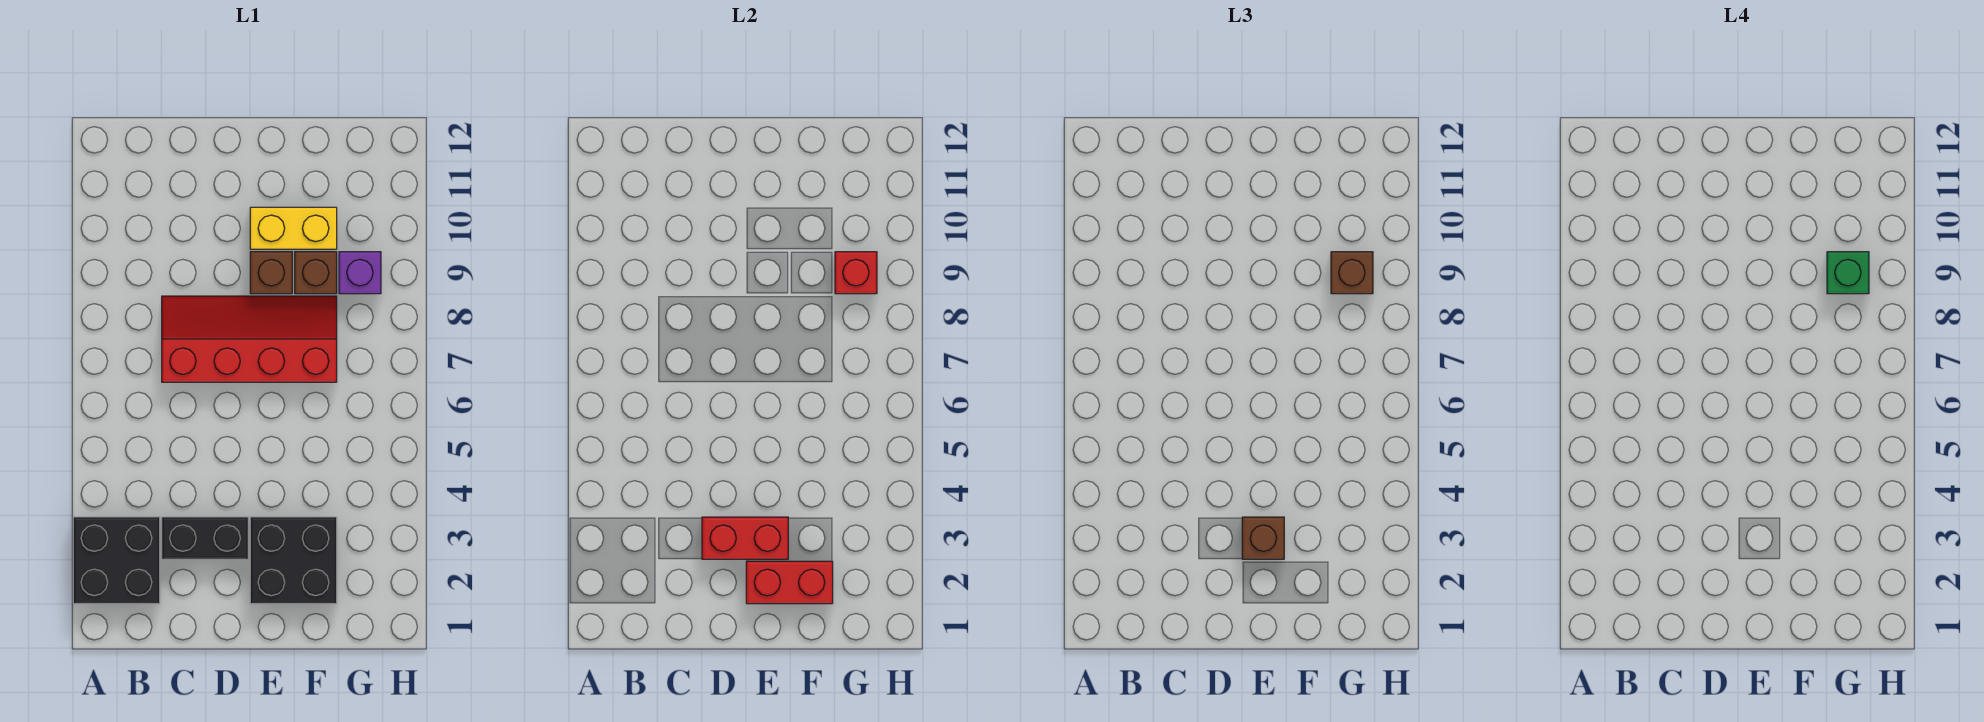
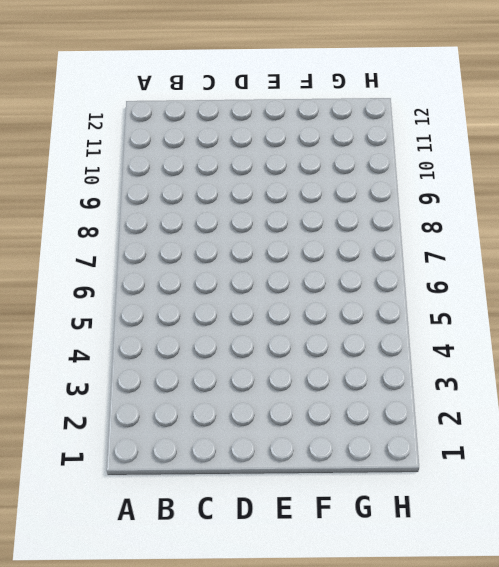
none -> black brick A2:B3 level 1
none -> black brick C3:D3 level 1
none -> red slope C7:F8 level 1 top 7

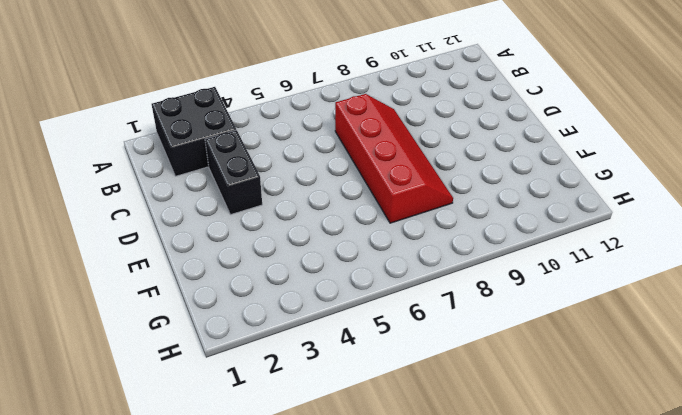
none -> black brick E2:F3 level 1
none -> brown brick E9 level 1
none -> yellow brick E10:F10 level 1

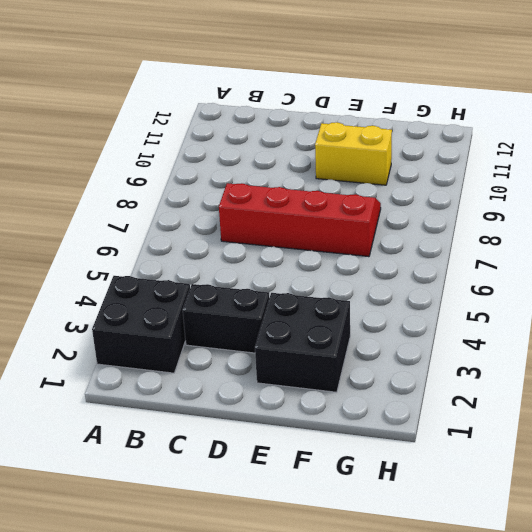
none -> brown brick E9 level 1
none -> brown brick F9 level 1
none -> purple brick G9 level 1

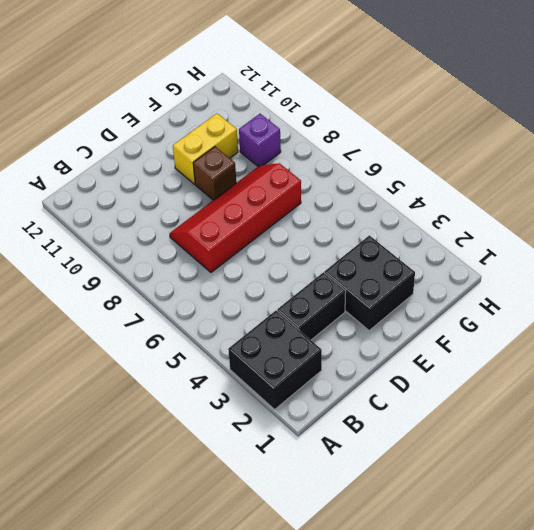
none -> brown brick F9 level 1
none -> red brick D3:E3 level 2
none -> red brick E2:F2 level 2

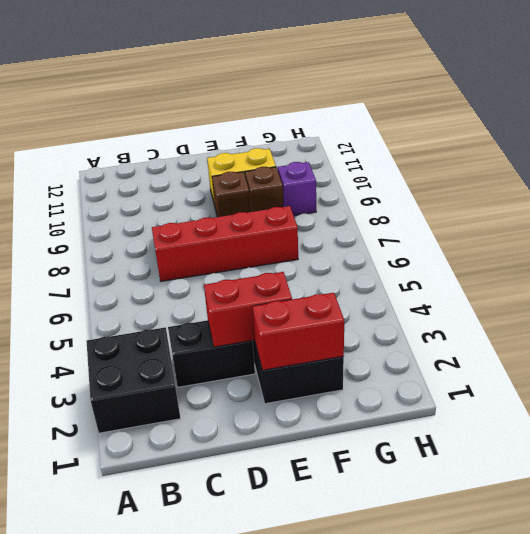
none -> red brick G9 level 2
none -> brown brick E3 level 3
none -> brown brick G9 level 3

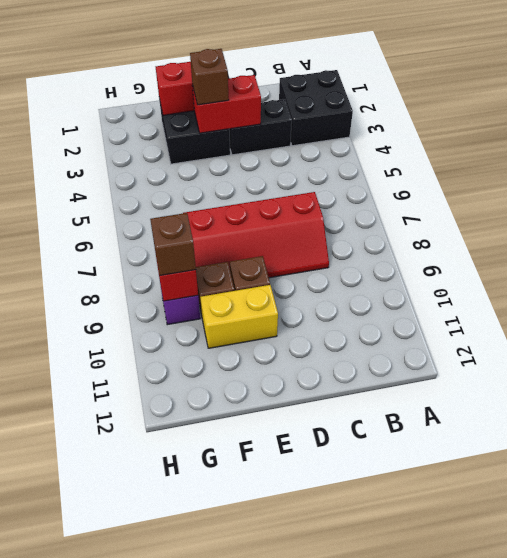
none -> green brick G9 level 4

